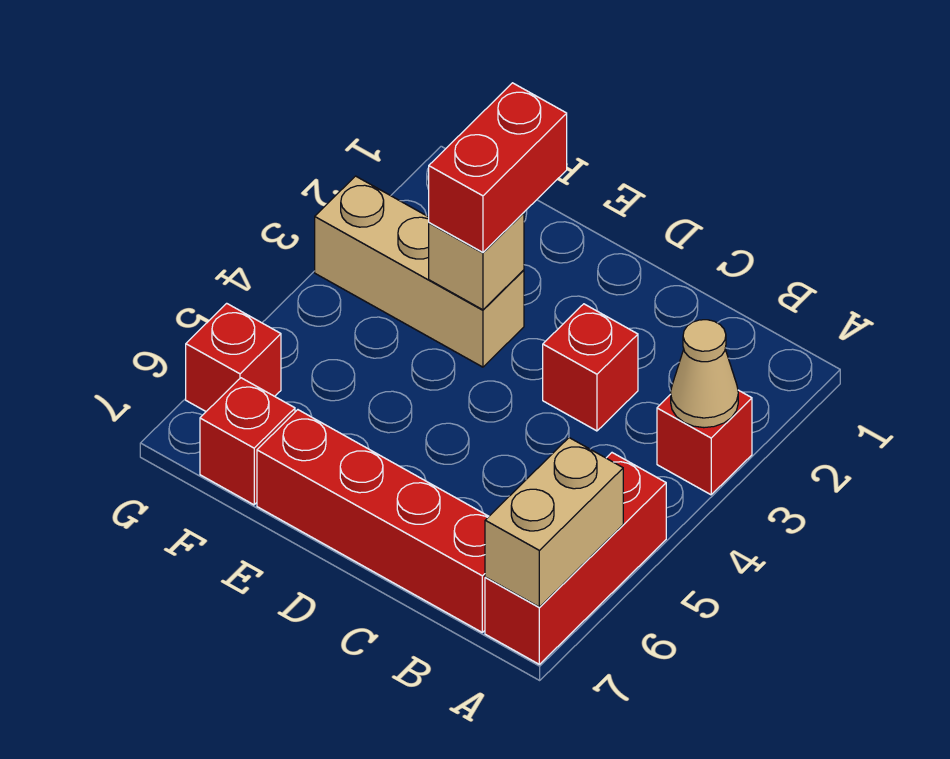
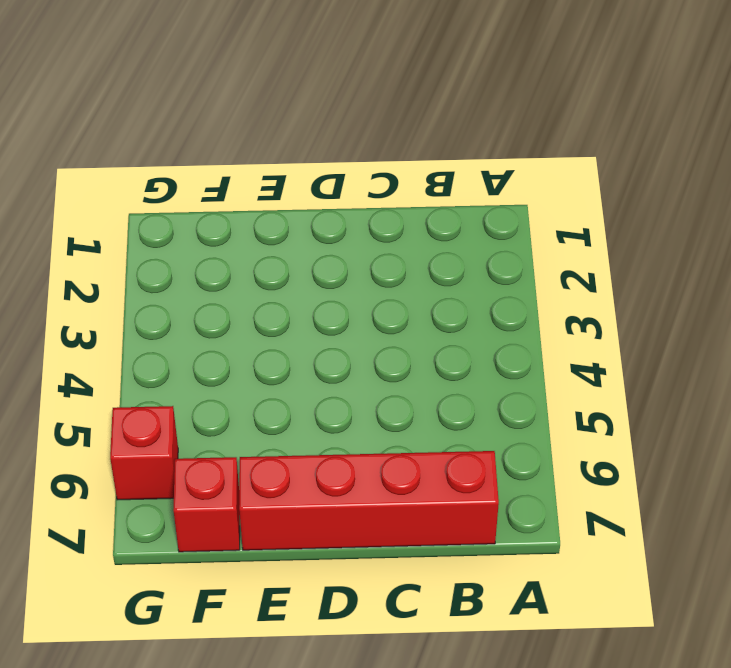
none -> red brick A3 level 1
none -> red brick A5:A7 level 1

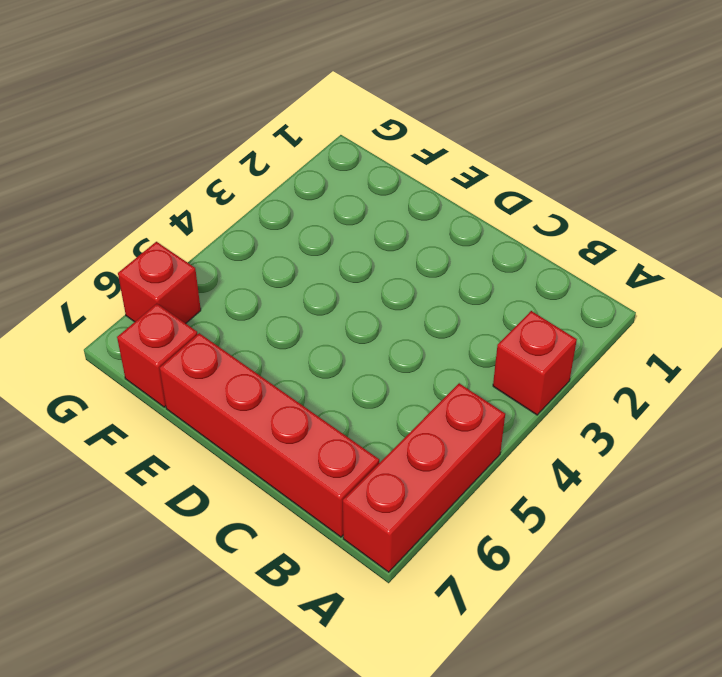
none -> red brick C3 level 1
none -> tan brick E3:G3 level 1

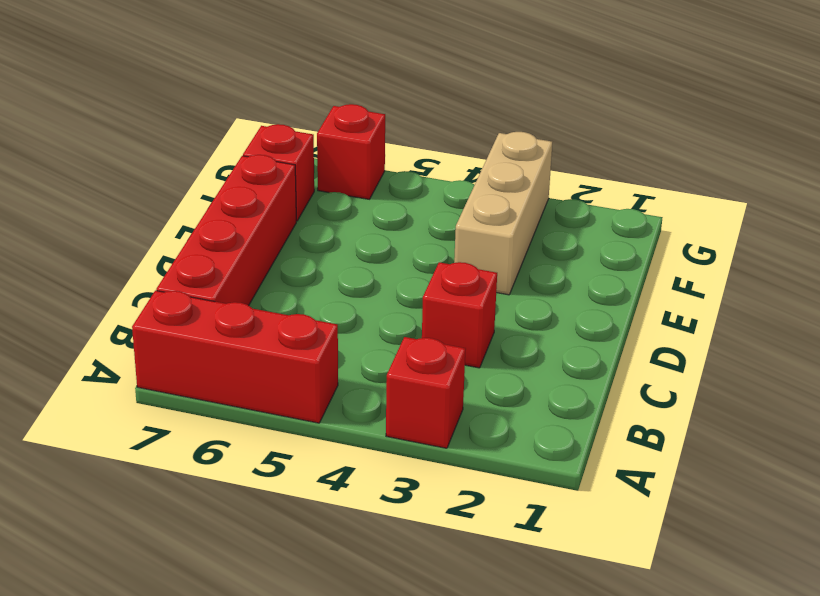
none -> tan cone A3 level 2
none -> tan brick A6:A7 level 2

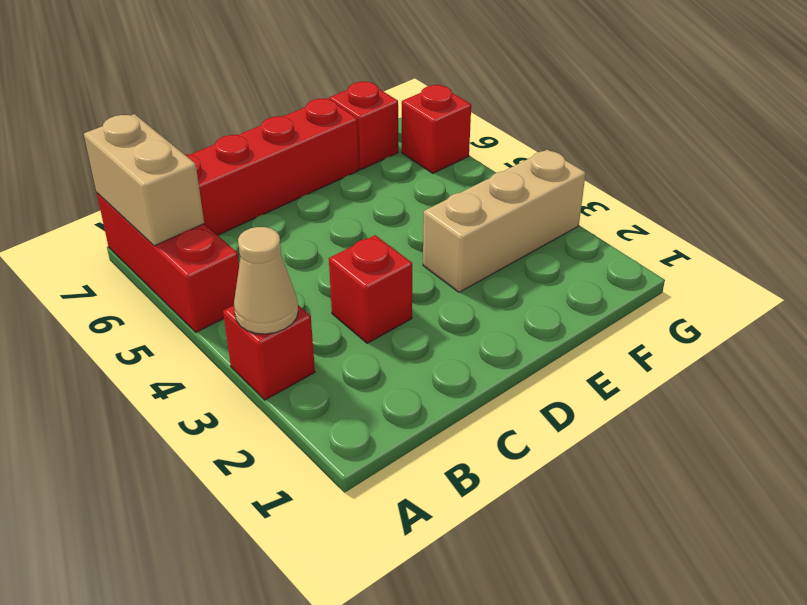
none -> tan brick E3 level 2
none -> red brick E2:E3 level 3

